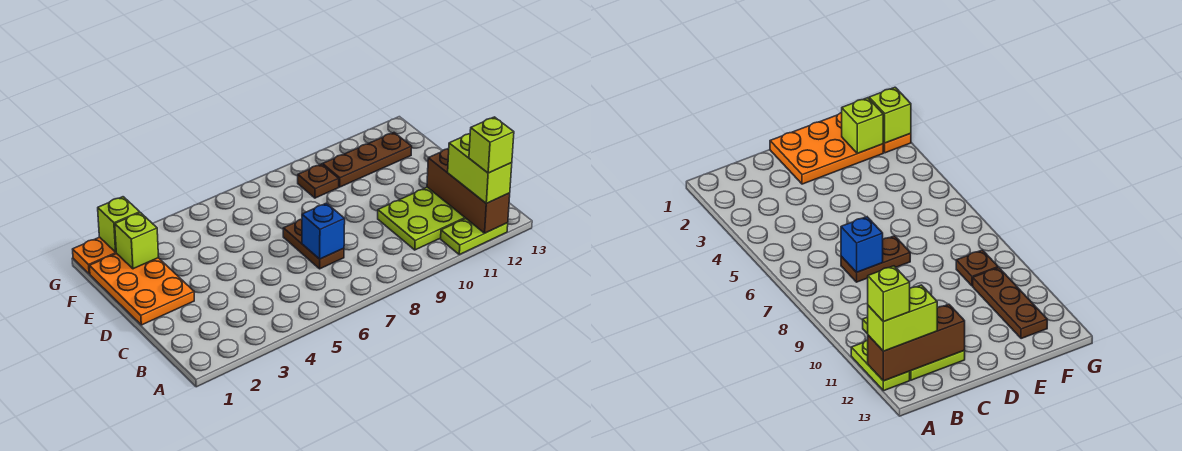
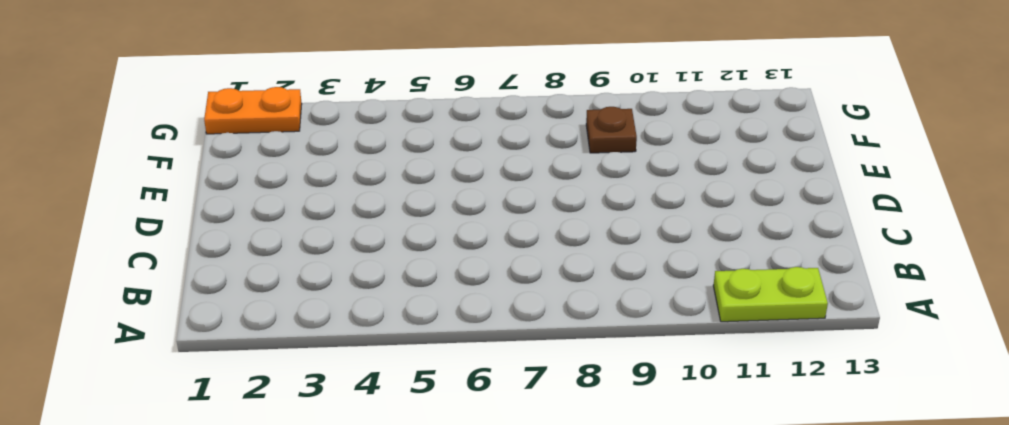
none -> lime plate B10:C12 level 1
none -> brown plate C7:D7 level 1
none -> orange plate D1:F2 level 1

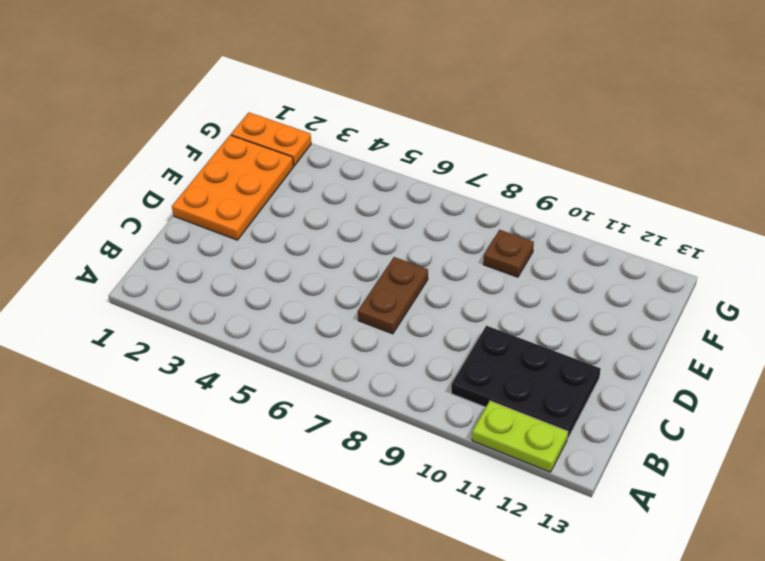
black plate B10:C12 level 1 -> lime plate B10:C12 level 1
none -> brown plate F10:F12 level 1
none -> brown brick A12:C12 level 2
none -> blue brick C7 level 2

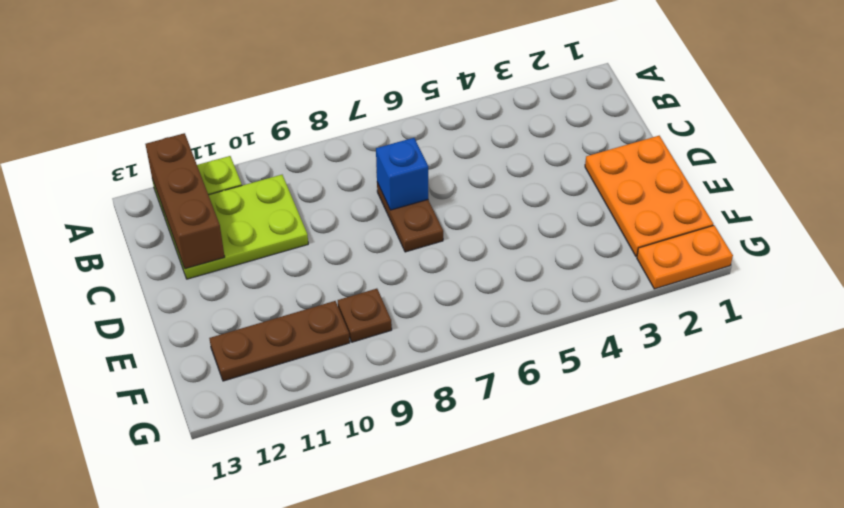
none -> lime brick F2 level 2
none -> lime brick G2 level 2
none -> lime brick A12:B12 level 3

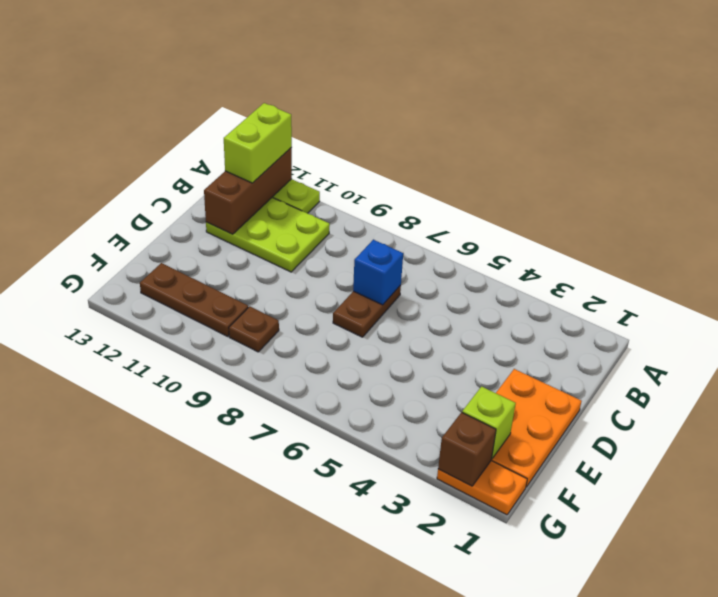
brown brick G2 level 2 -> lime brick G2 level 2
none -> lime brick A12 level 4

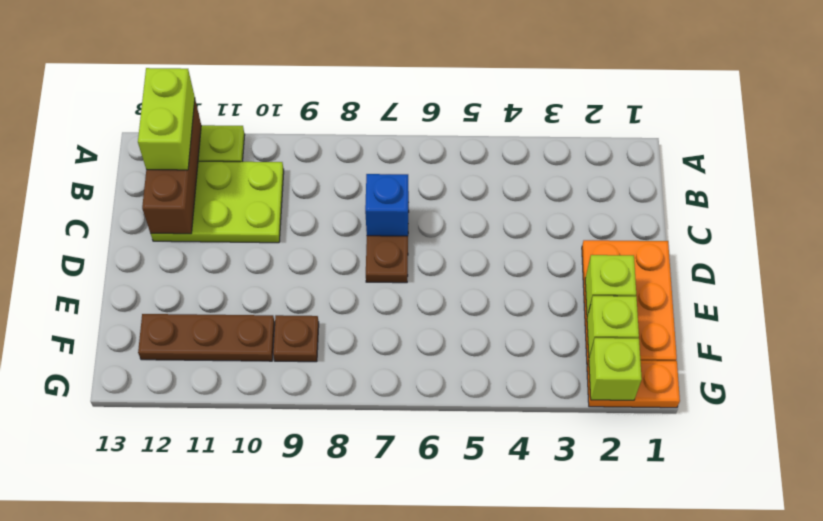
lime brick E2 level 2 -> lime brick A12 level 4

